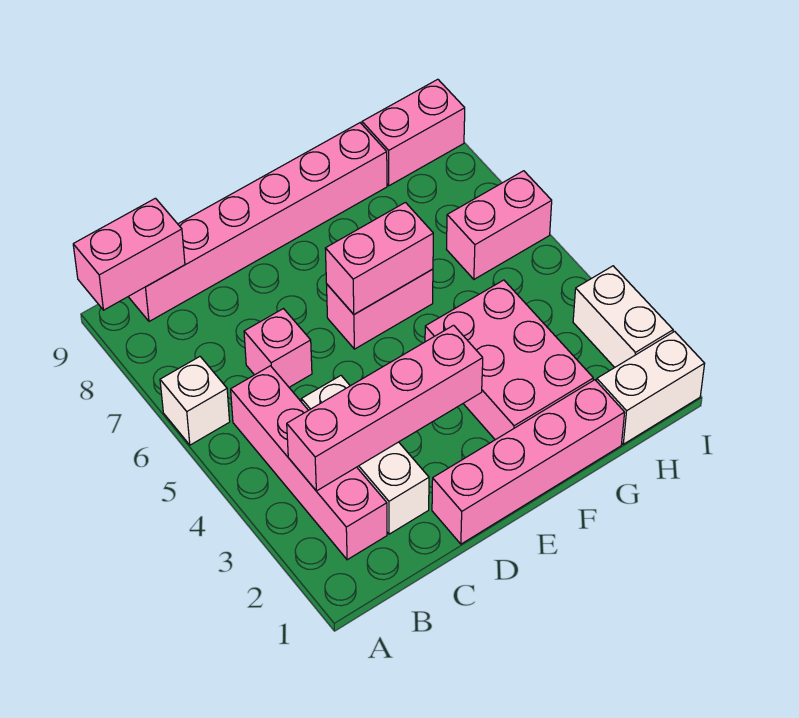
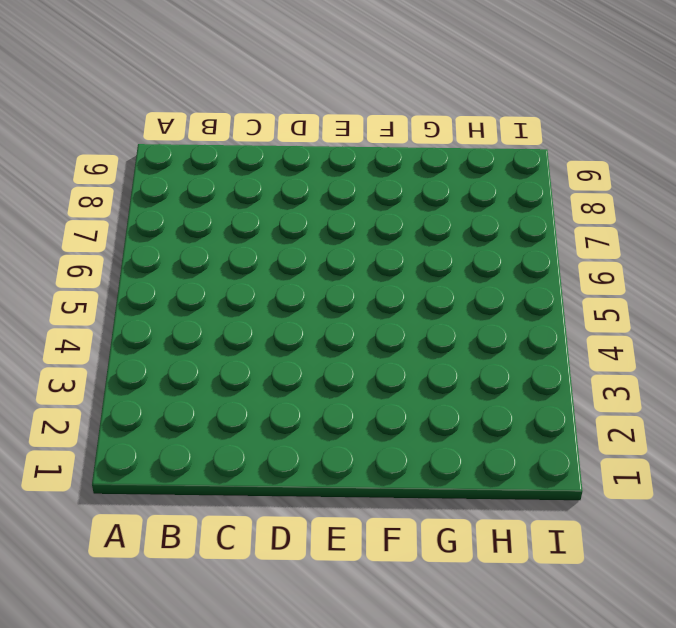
none -> white brick A6 level 1
none -> pink brick B2:B5 level 1
none -> pink brick B9:G9 level 1

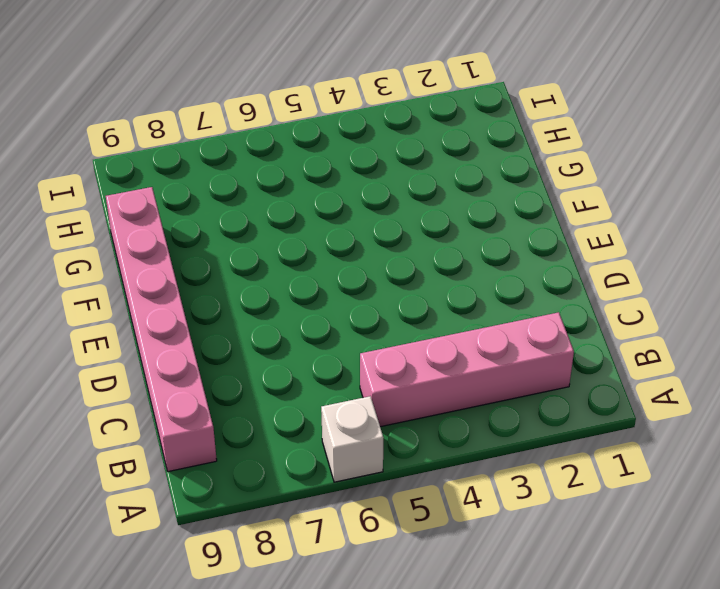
none -> white brick C2:C4 level 1
none -> pink brick C6 level 1
none -> pink brick D1:G1 level 1

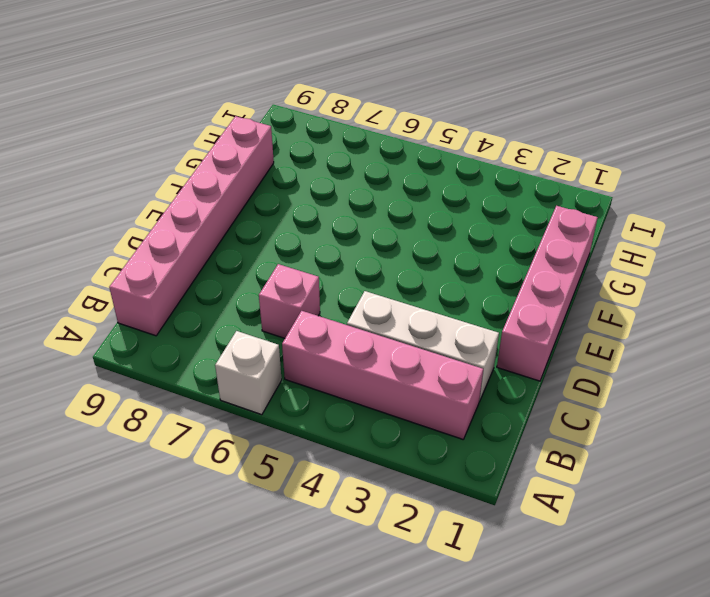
none -> pink brick E6:F6 level 1
none -> pink brick F2:G4 level 1
none -> white brick H1:I1 level 1

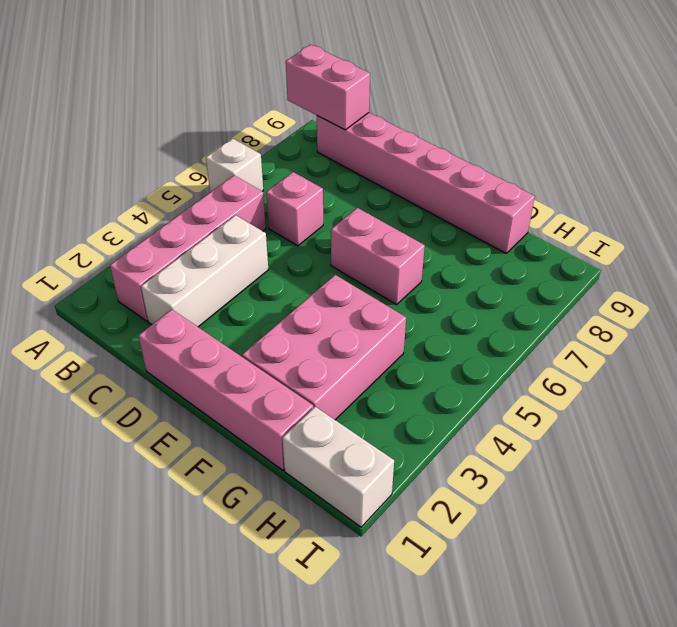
none -> pink brick H6:I6 level 1
none -> pink brick H9:I9 level 1
none -> white brick I2:I3 level 1

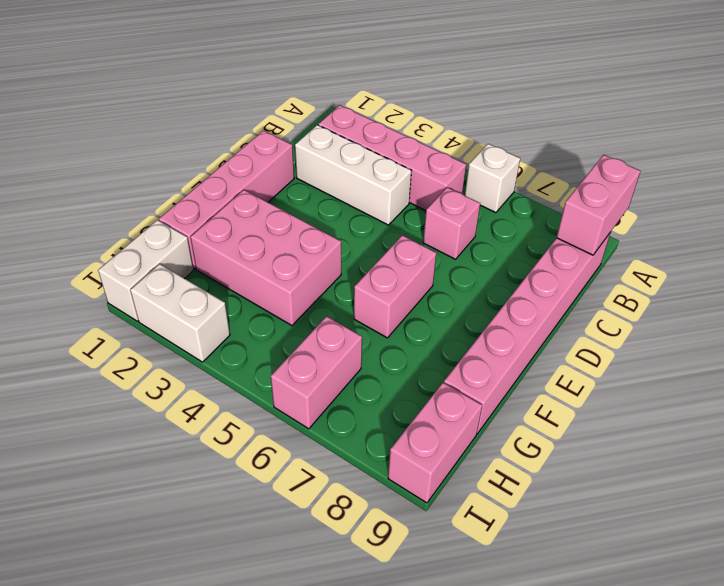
none -> pink brick B3:E3 level 2
none -> pink brick E6:F6 level 2

